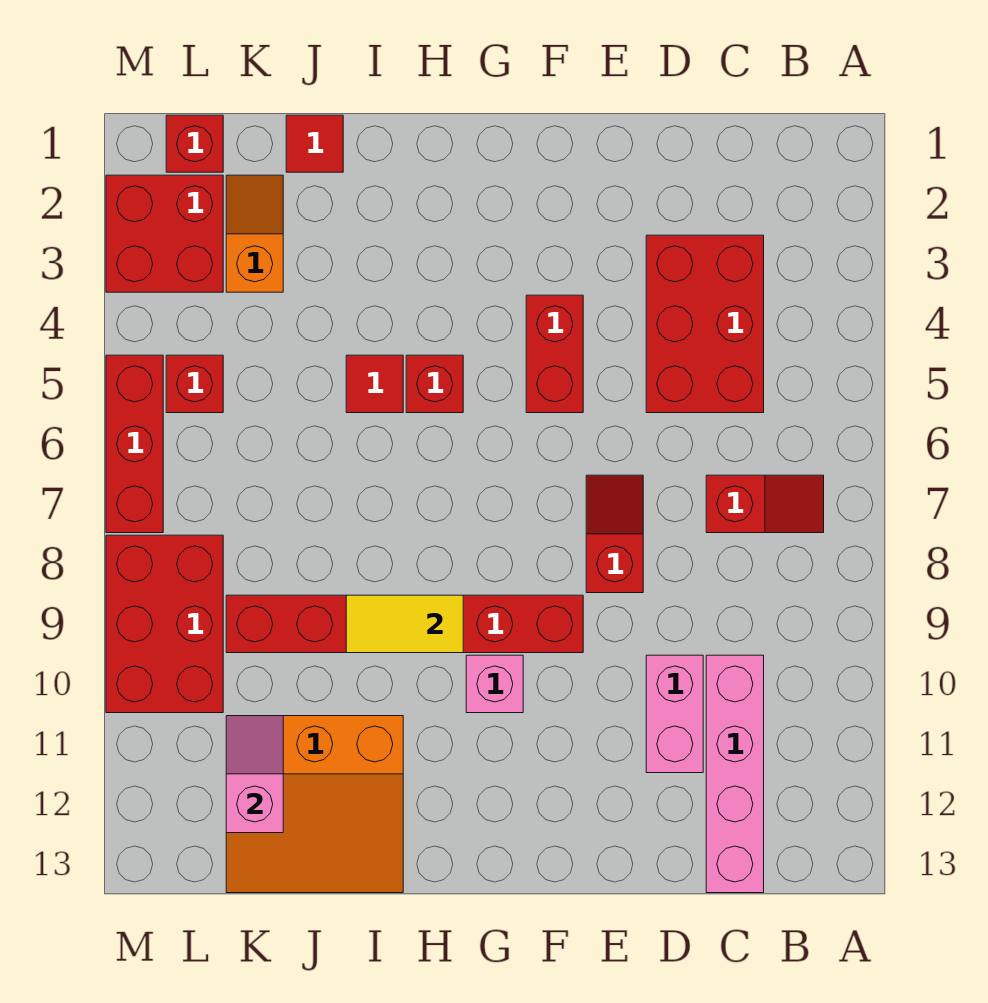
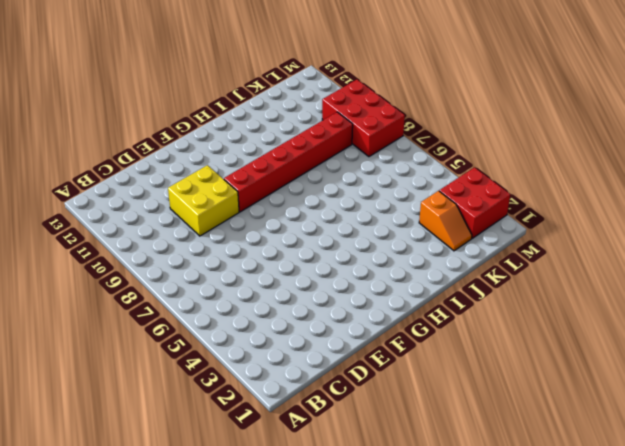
yellow brick D9:E10 level 1 -> pink brick D10:D11 level 1
none -> red slope B7:C7 level 1 top C
none -> red brick C3:D5 level 1
none -> pink brick C10:C13 level 1

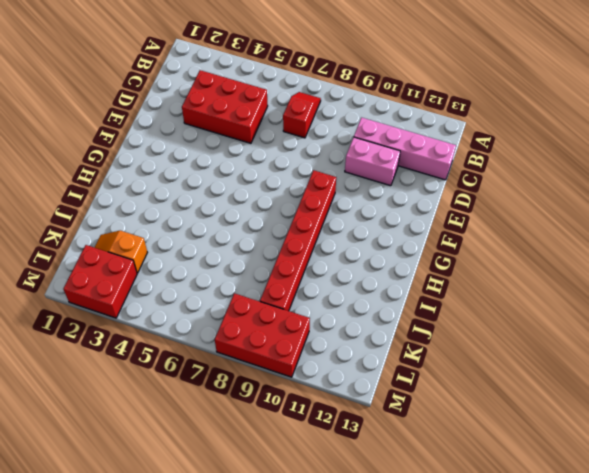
none -> red slope E7:E8 level 1 top 8
none -> red brick F4:F5 level 1
none -> pink brick G10 level 1

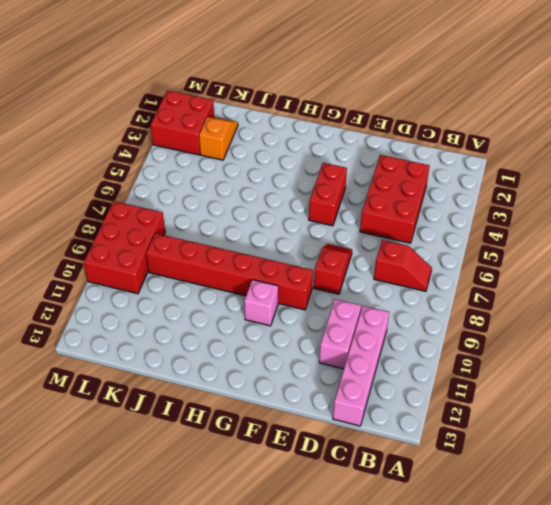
none -> red brick H5 level 1
none -> red tile I5 level 1
none -> orange slope I11:K13 level 1 top 11

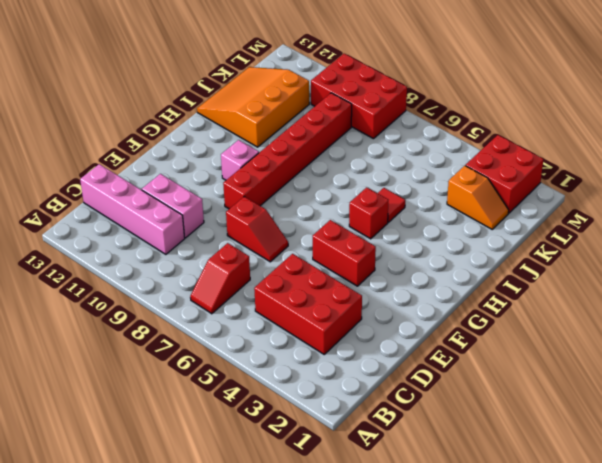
none -> red tile J1 level 1
none -> red brick L1 level 1
none -> red brick L5 level 1

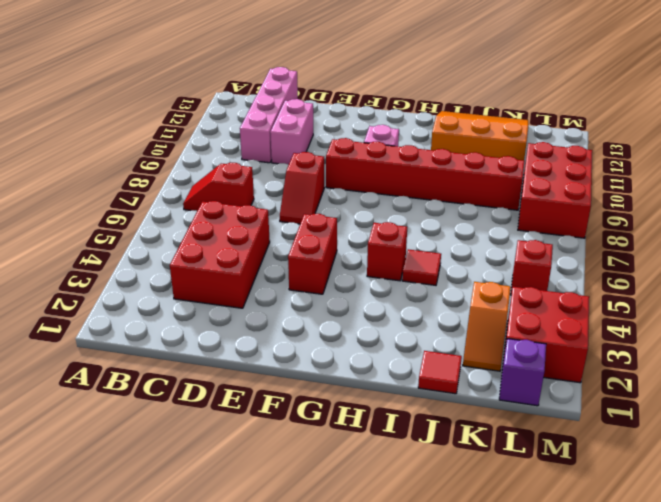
purple brick L1 level 1 -> red brick L1 level 1
none -> red brick M5:M7 level 1
none -> yellow tile H9:I9 level 2
none -> pink slope K11:K12 level 2 top 12

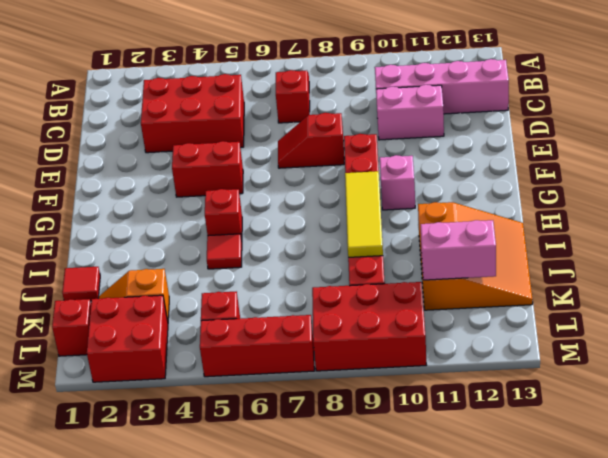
yellow tile H9:J9 level 2 -> yellow tile H9:I9 level 2
pink brick K11:K12 level 2 -> pink slope K11:K12 level 2 top 12

